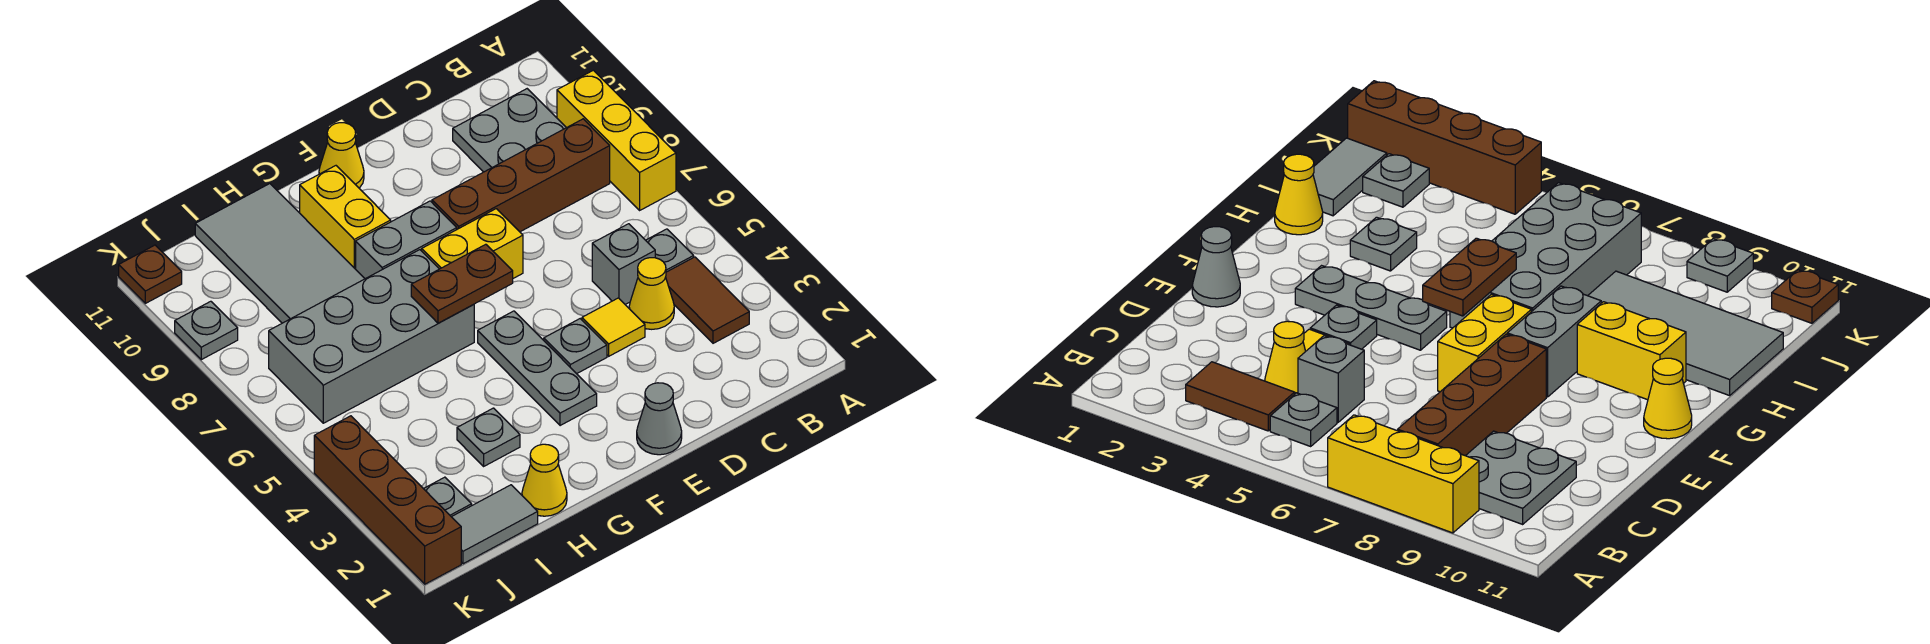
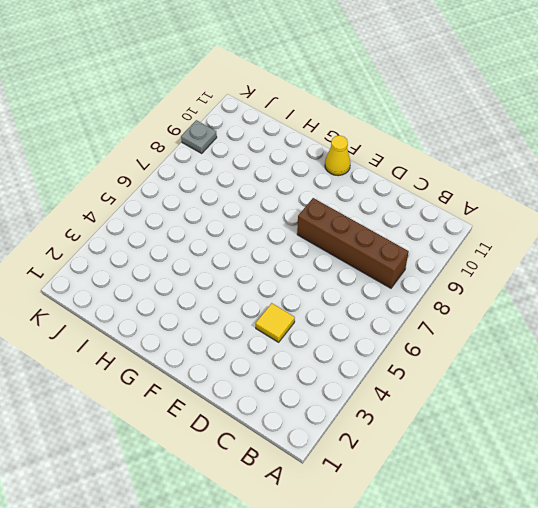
none -> yellow brick A7:A9 level 1
none -> brown tile B3:B4 level 1
none -> grey plate B5 level 1

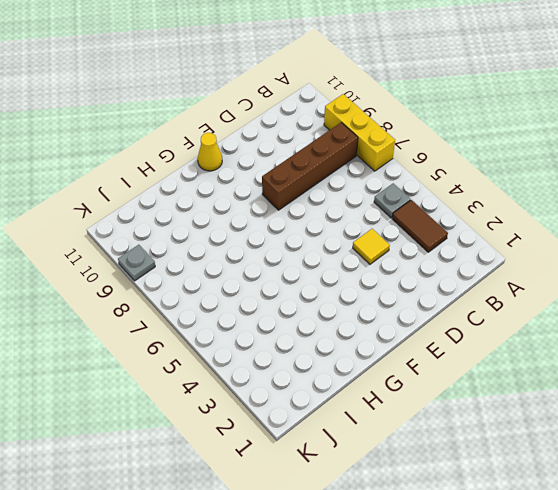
none -> grey plate B9:C10 level 1
none -> yellow cone C4 level 1
none -> grey brick C5 level 1

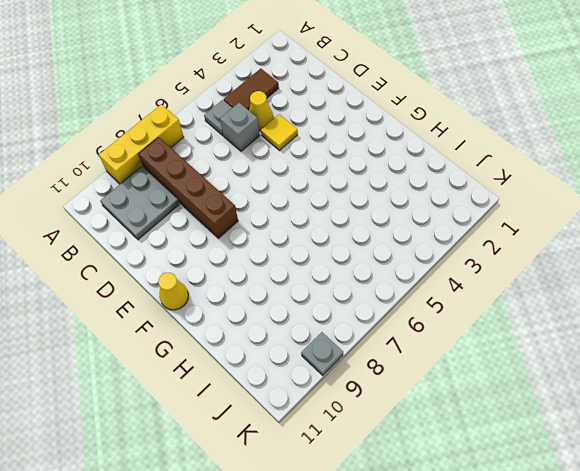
none -> grey cone E1 level 1
none -> grey plate E4 level 1
none -> yellow brick E7:F7 level 1

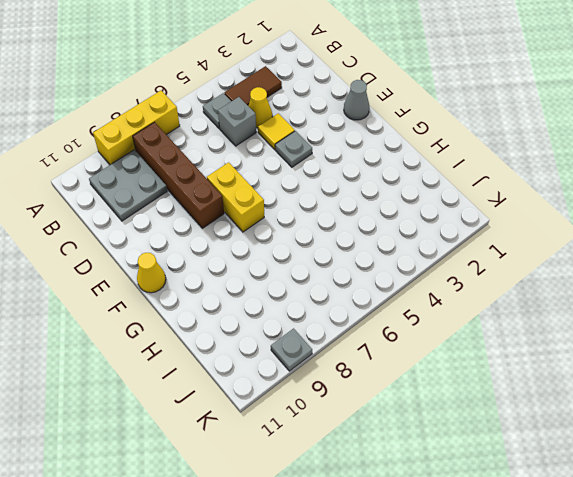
none -> grey plate F3:F5 level 1
none -> grey brick F8:G8 level 1
none -> grey brick G6:J7 level 1

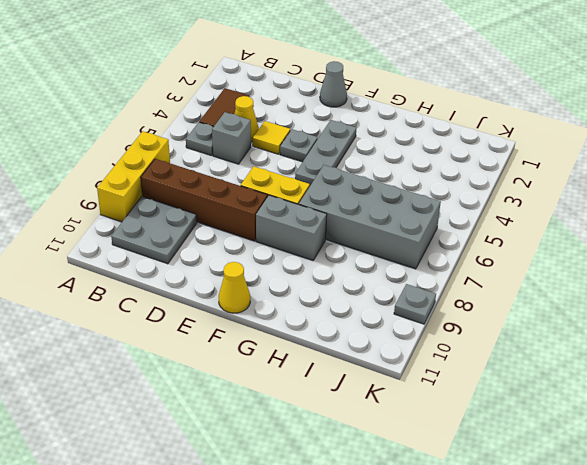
none -> yellow brick G9:G10 level 1
none -> yellow cone H1 level 1
none -> grey plate H3 level 1

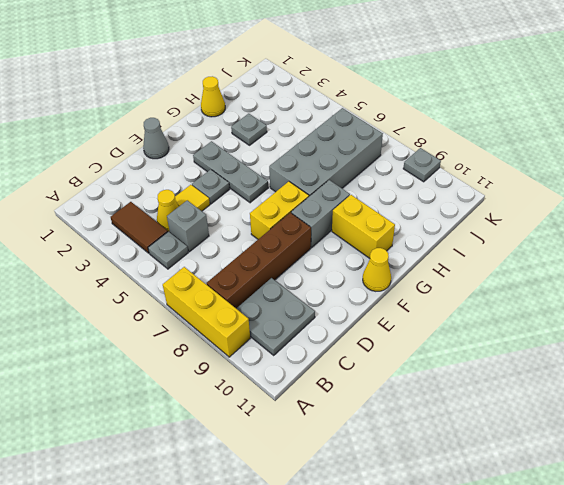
none -> grey tile H8:I11 level 1
none -> grey tile I1:J1 level 1
none -> grey plate J2 level 1

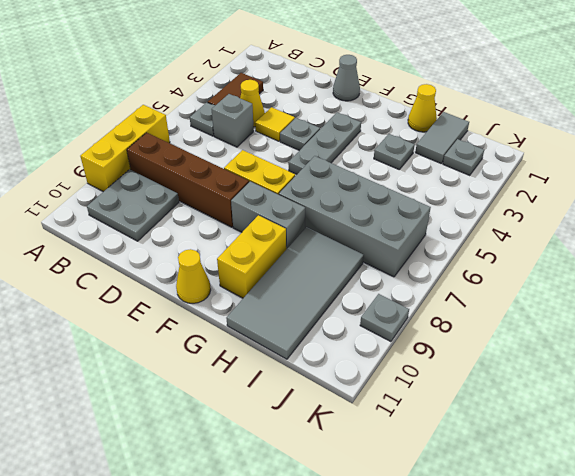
grey tile I1:I2 level 1 -> grey tile I1:J1 level 1
none -> brown brick K1:K4 level 1
none -> brown plate K11 level 1
none -> brown plate F6:G6 level 2

